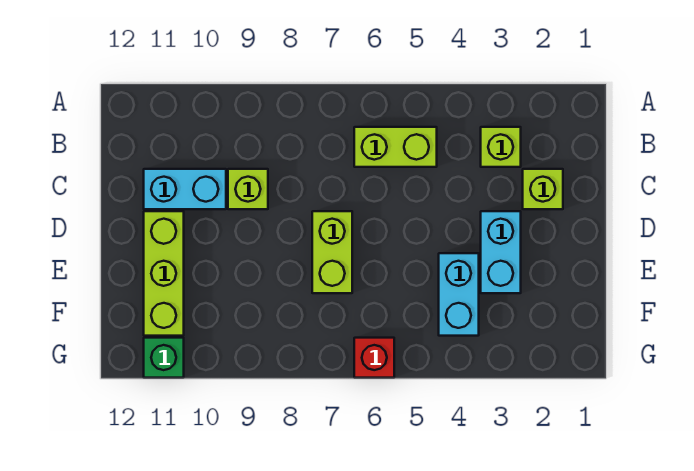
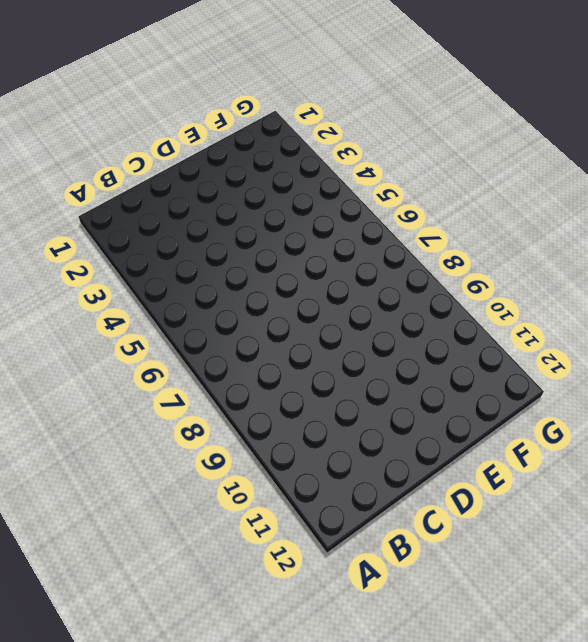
none -> lime brick B3 level 1
none -> lime brick B5:B6 level 1

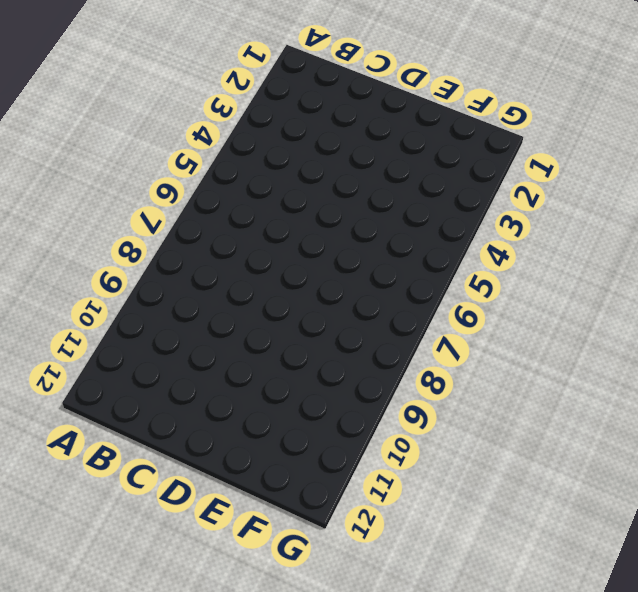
none -> lime brick B3 level 1
none -> lime brick B5:B6 level 1

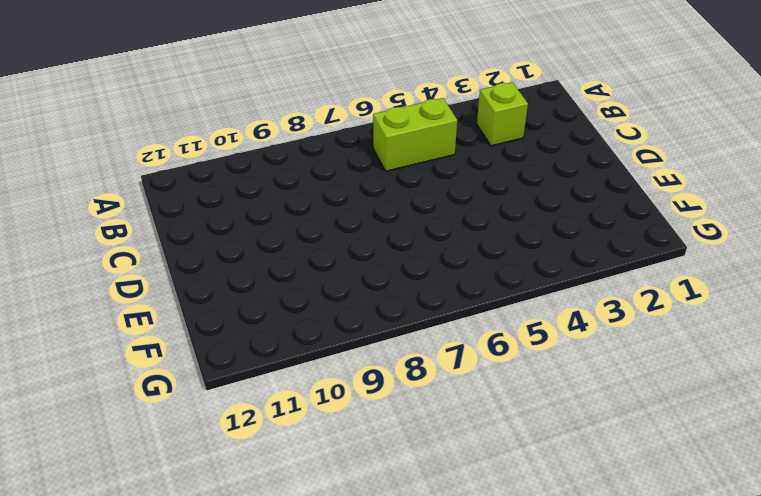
none -> lime brick C2 level 1
none -> lime brick C9 level 1

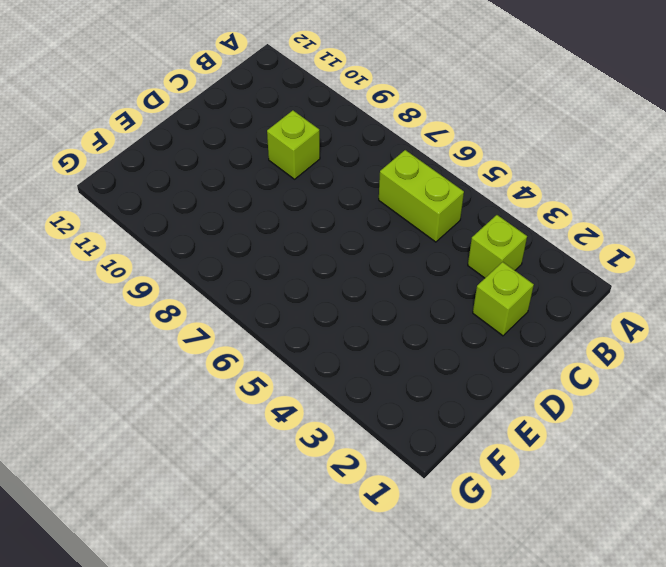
none -> cyan brick C10:C11 level 1
none -> cyan brick D3:E3 level 1

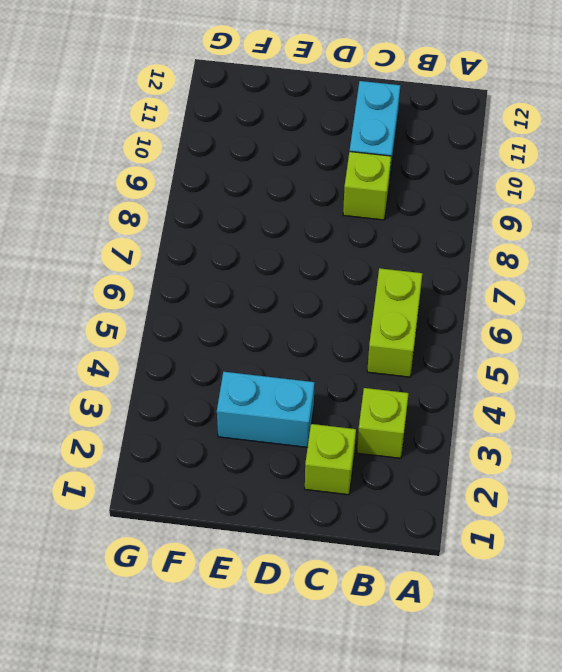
none -> lime brick D7:E7 level 1
none -> lime brick D11:F11 level 1

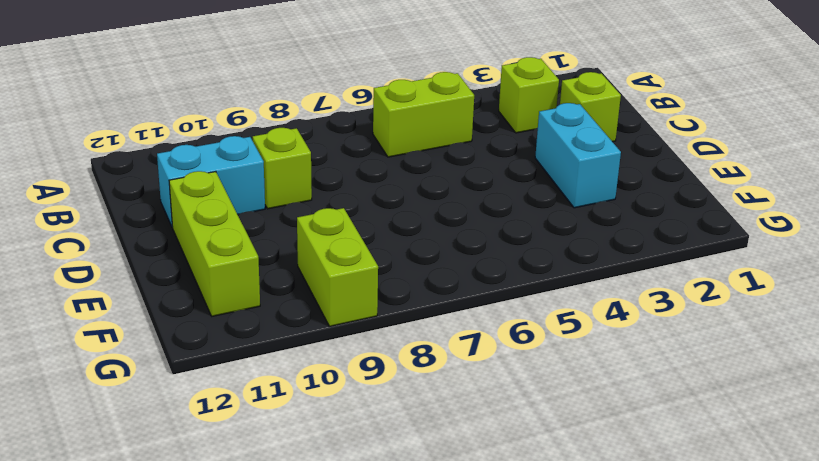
lime brick F9:G9 level 1 -> lime brick D7:E7 level 1
none -> cyan brick E4:F4 level 1
none -> red brick G6 level 1

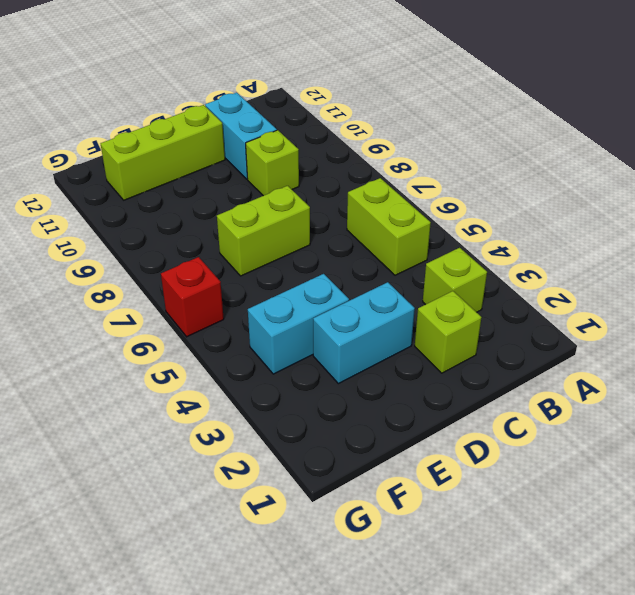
none -> green brick G11 level 1

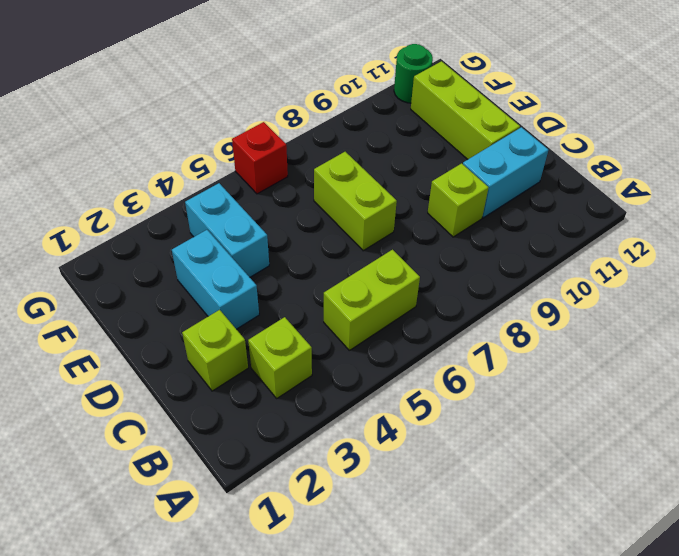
green round brick G11 level 1 -> green brick G11 level 1

